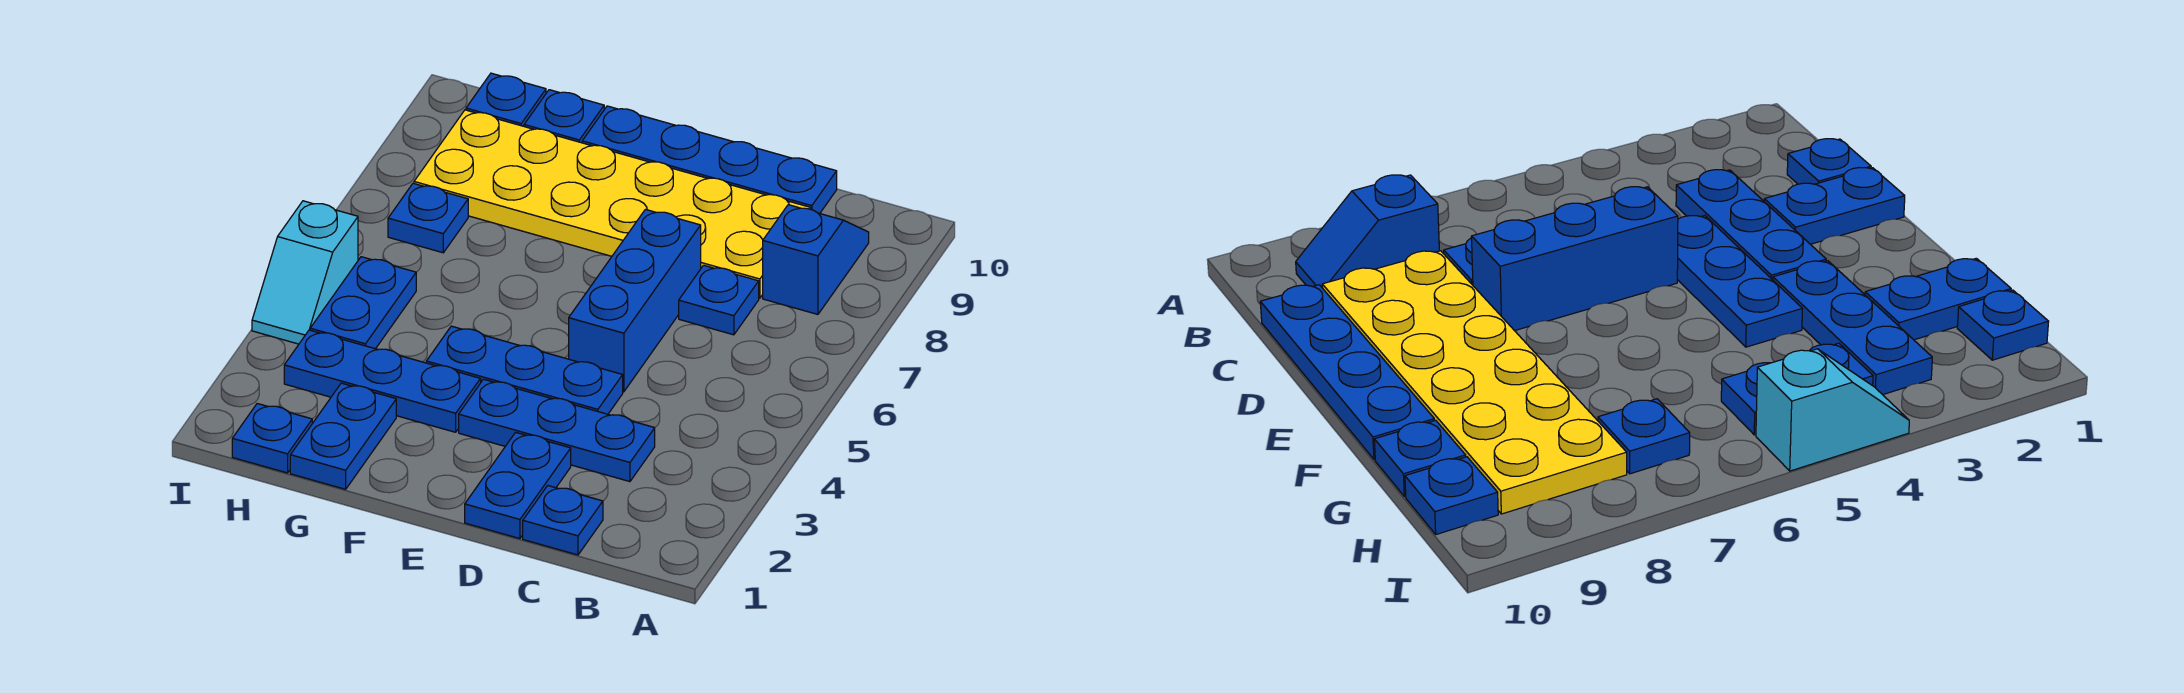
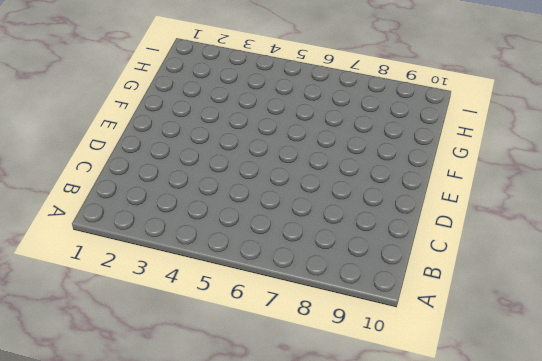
none -> blue slope B8:B9 level 1 top 8
none -> blue plate C1 level 1
none -> blue plate C3:E3 level 1

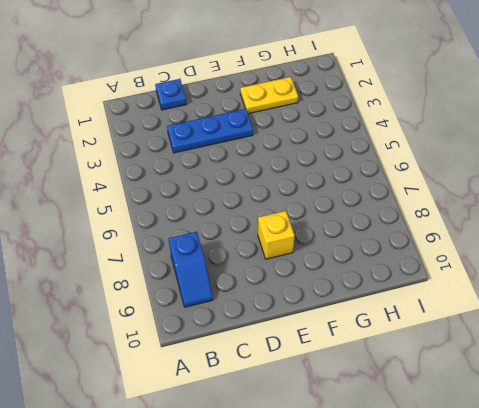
yellow brick E8 level 1 -> yellow plate C8:H9 level 1
yellow plate F2:G2 level 1 -> blue plate G1:G2 level 1
none -> blue plate C7 level 1
none -> blue plate C10:F10 level 1
none -> blue plate D1:D2 level 1

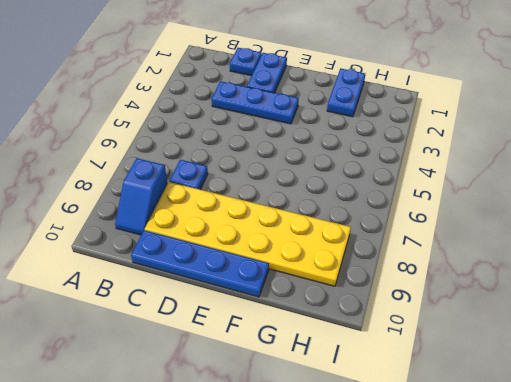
none -> blue plate D4:F4 level 1
none -> blue brick D5:D7 level 1
none -> blue plate F3:H3 level 1

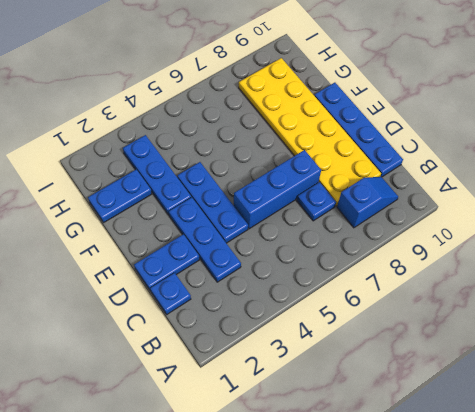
none -> blue plate G10 level 1
none -> blue plate H1 level 1
none -> blue plate H4:H5 level 1

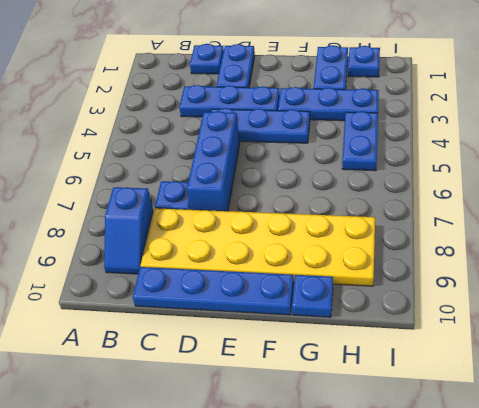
none -> blue plate H7 level 1
none -> blue plate H10 level 1
none -> cyan slope I4:I5 level 1 top 5

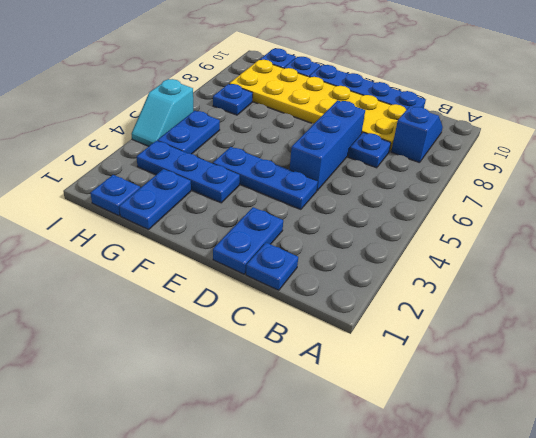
none -> blue plate C3:E3 level 1

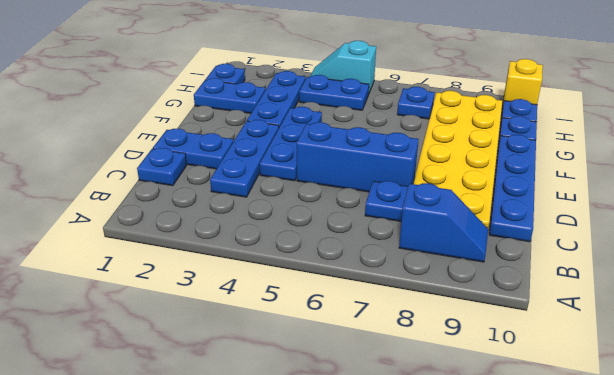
yellow brick I10 level 1 -> none

